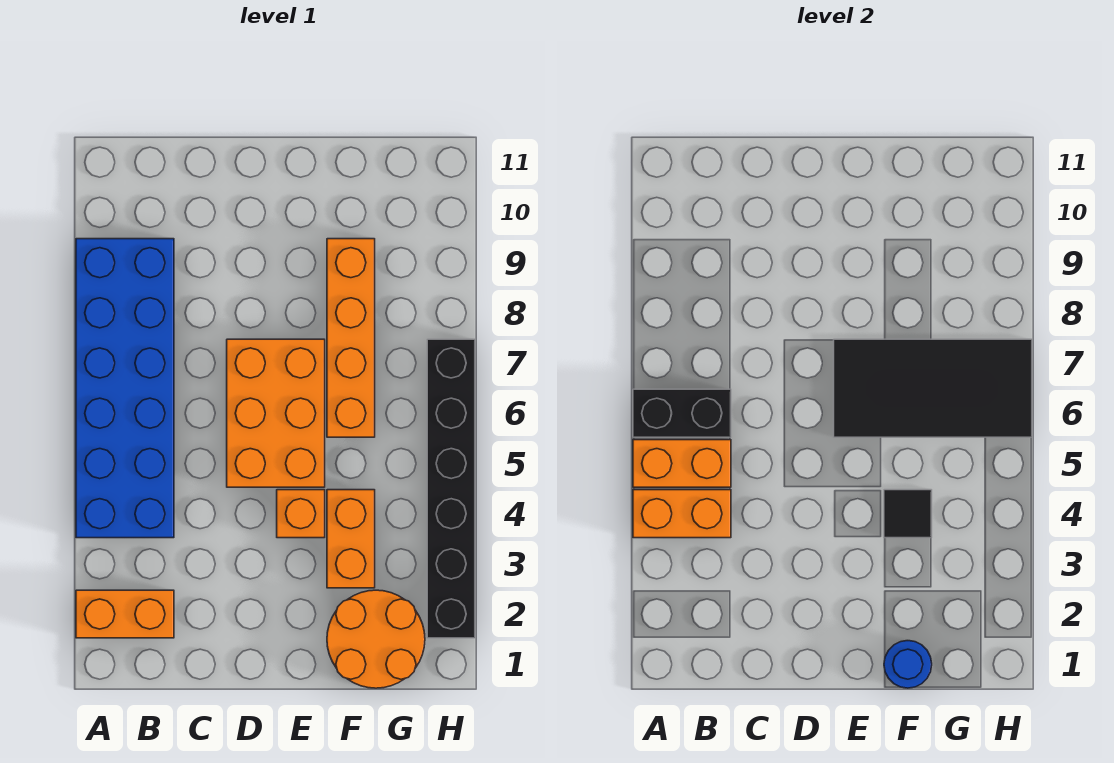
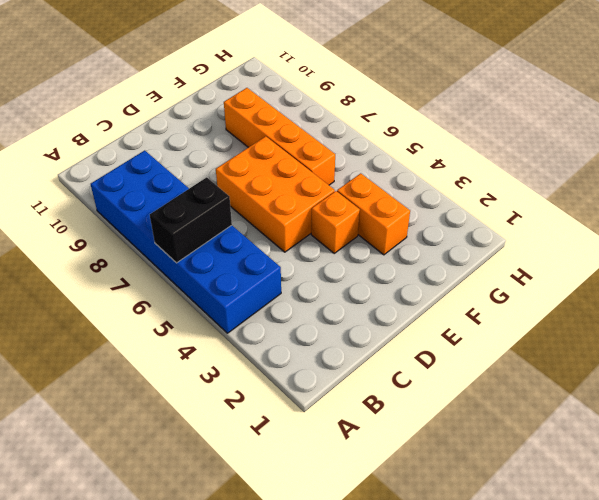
none -> orange brick A2:B2 level 1
none -> orange round brick F1:G2 level 1
none -> black brick H2:H7 level 1

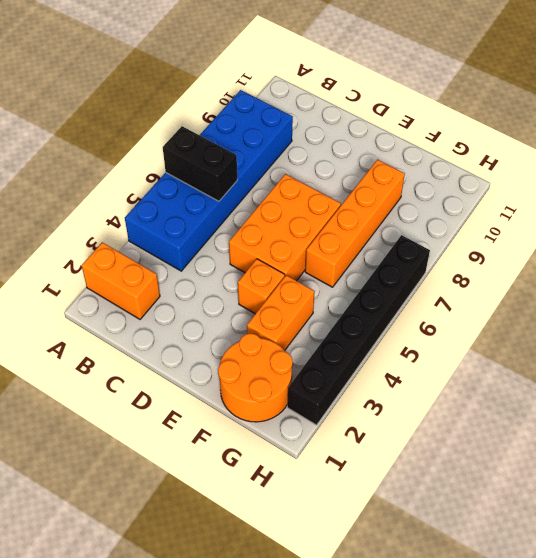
none -> orange brick A4:B4 level 2
none -> orange brick A5:B5 level 2
none -> black tile E6:H7 level 2

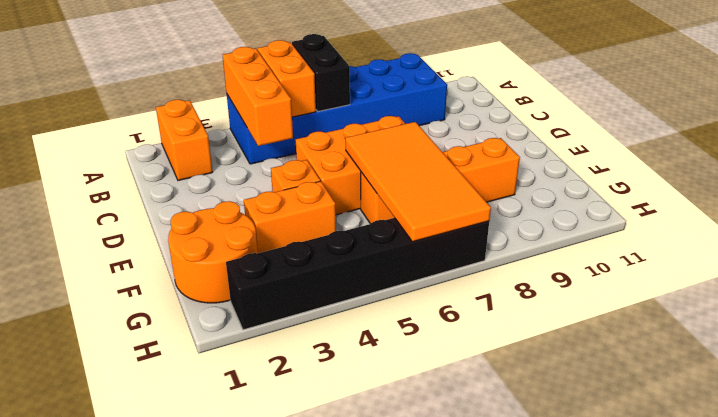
orange brick A4:C4 level 2 -> orange brick A4:B4 level 2
orange tile E6:H7 level 2 -> black tile E6:H7 level 2
none -> blue round brick F1 level 2
none -> black tile F4 level 2

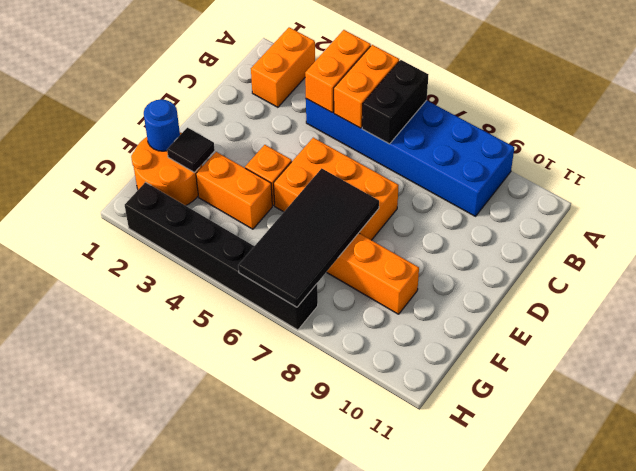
black tile F2 level 2 -> black tile F4 level 2

